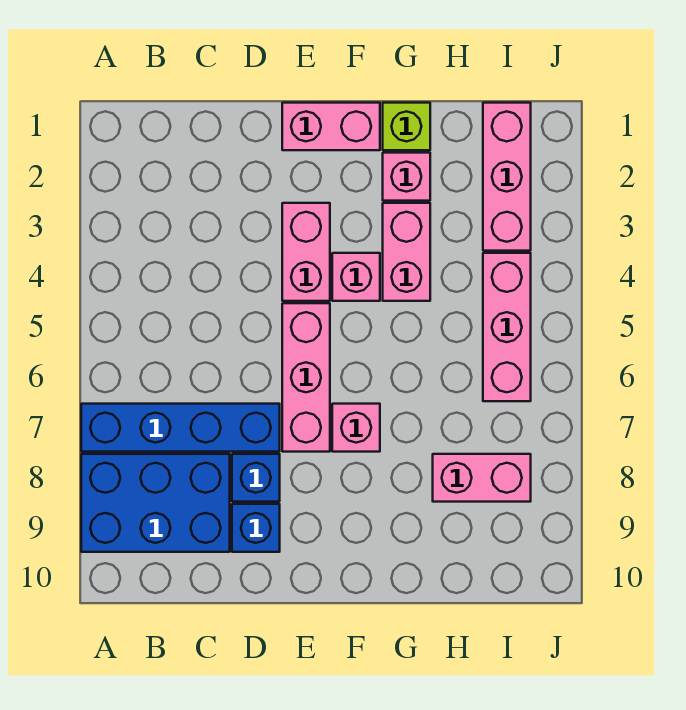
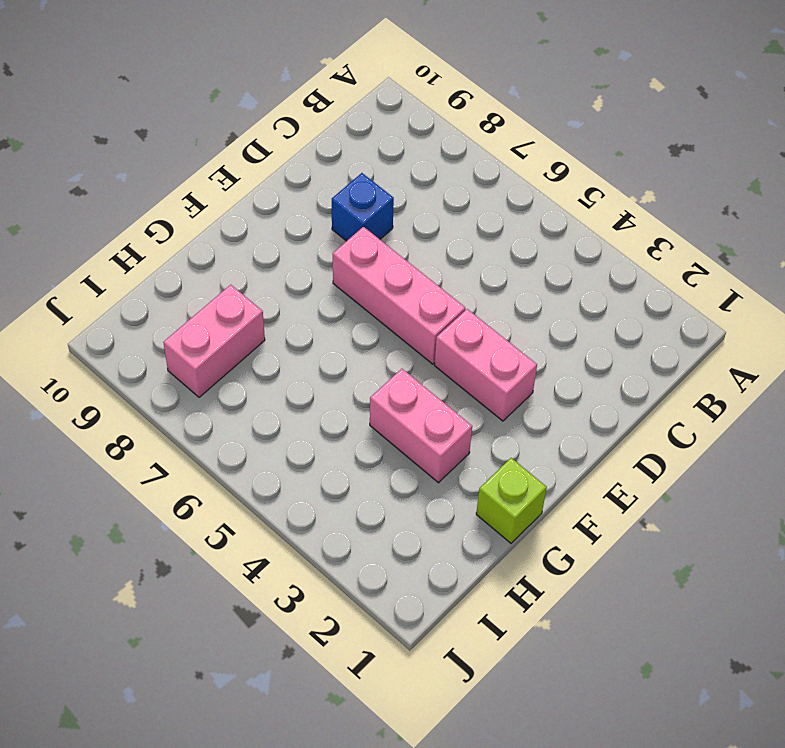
none -> blue brick A7:D7 level 1
none -> blue brick A8:C9 level 1
none -> blue brick D9 level 1

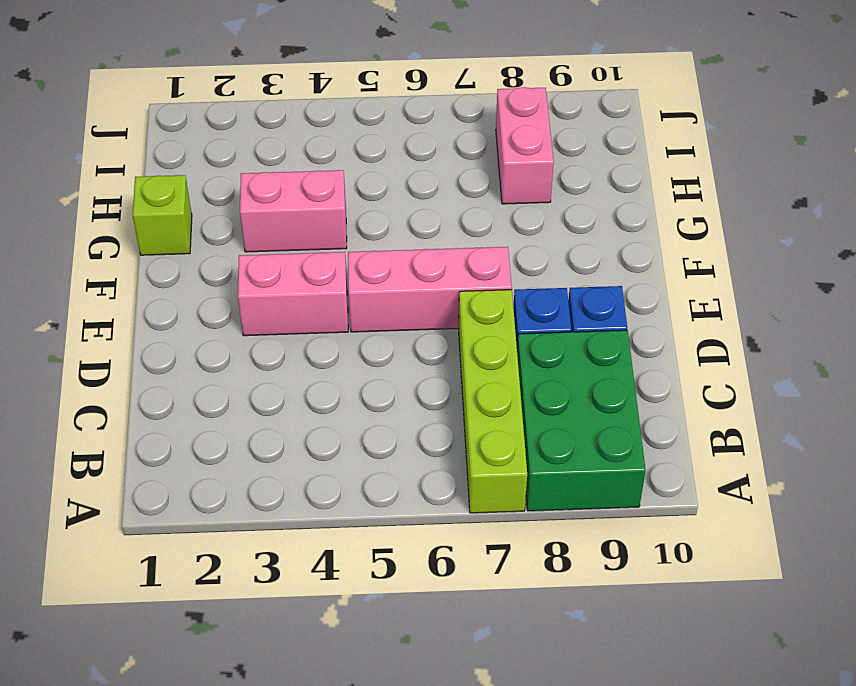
lime brick A7:D7 level 1 -> blue brick A7:D7 level 1
green brick A8:C9 level 1 -> blue brick A8:C9 level 1
none -> pink brick E1:F1 level 1
none -> pink brick F4 level 1
none -> pink brick F7 level 1

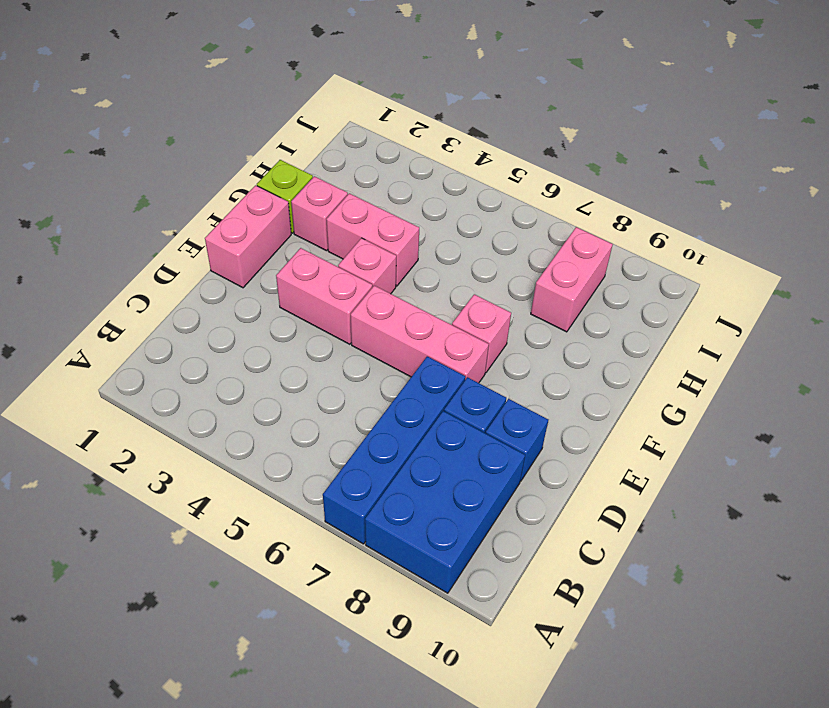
none -> pink brick I1:I3 level 1
none -> pink brick I4:I6 level 1

